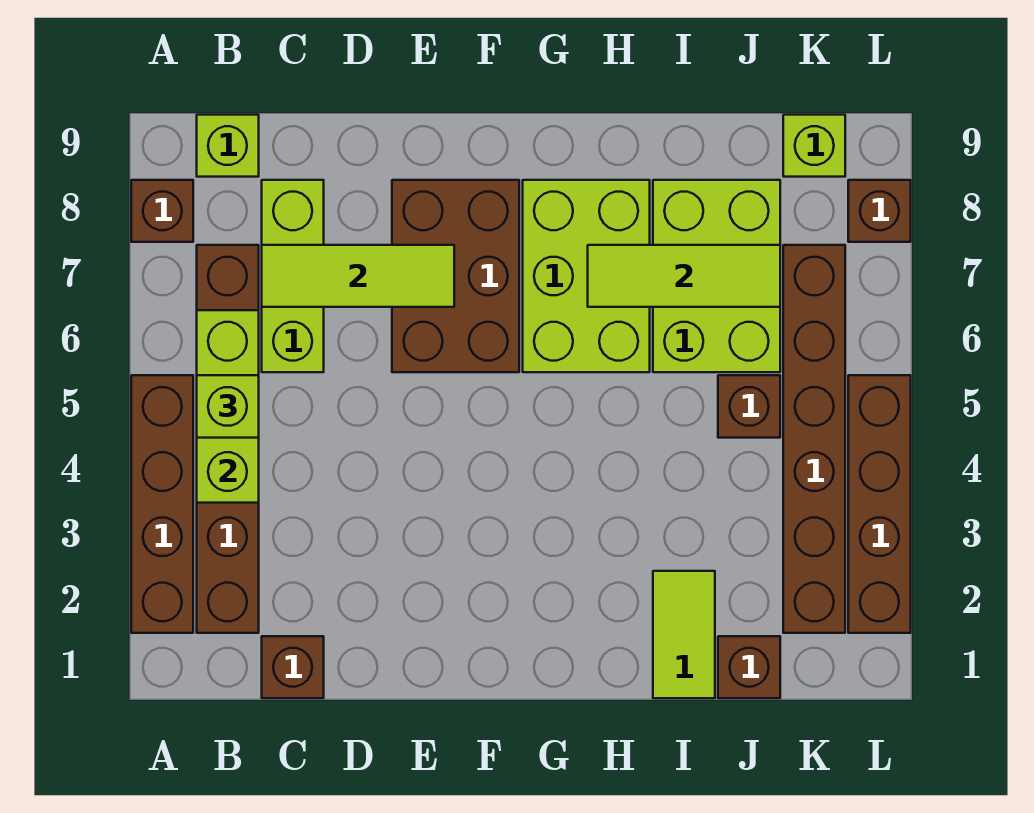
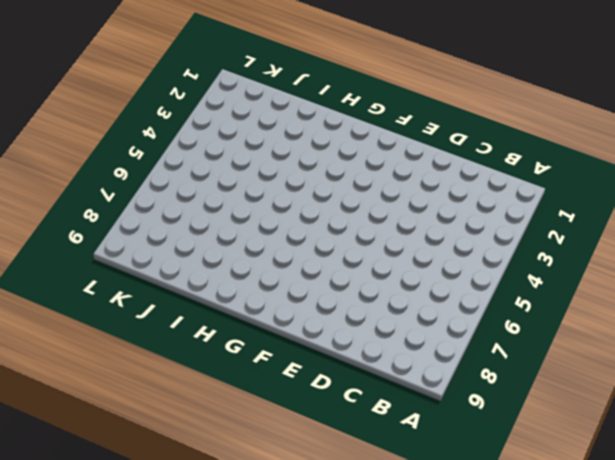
none -> brown brick A2:A5 level 1
none -> brown brick A8 level 1
none -> brown brick B2:B7 level 1

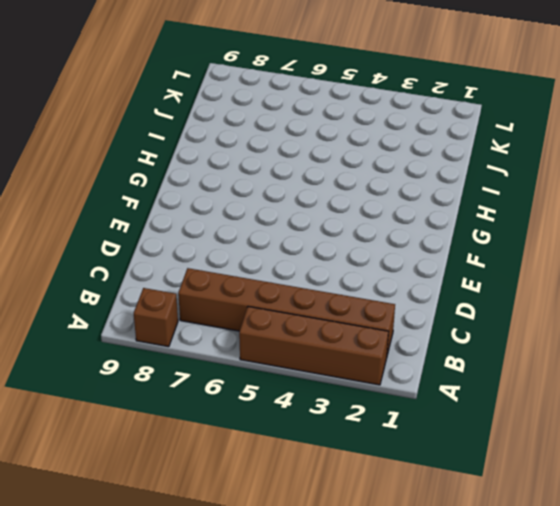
none -> lime brick B9 level 1
none -> brown brick C1 level 1
none -> lime brick C6:C8 level 1

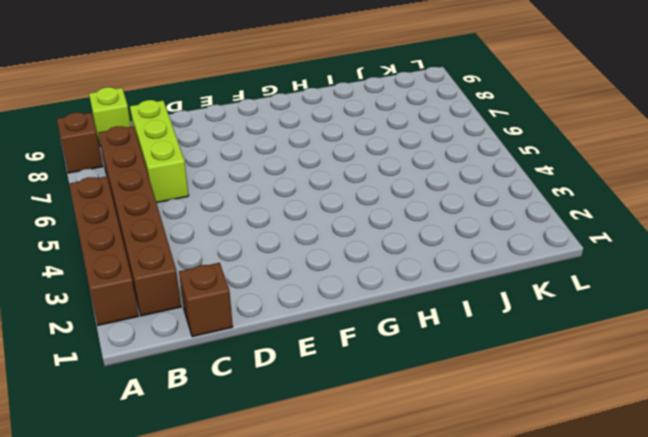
none -> brown brick E6:F8 level 1
none -> lime brick G6:H8 level 1
none -> lime tile I1:I2 level 1

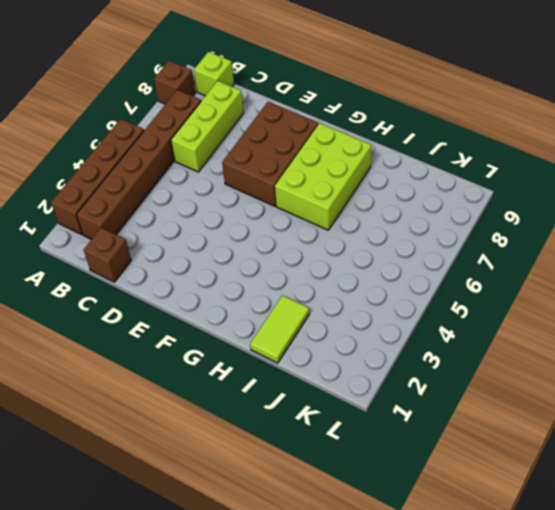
none -> lime brick I6:J8 level 1
none -> brown brick J1 level 1
none -> brown brick J5 level 1

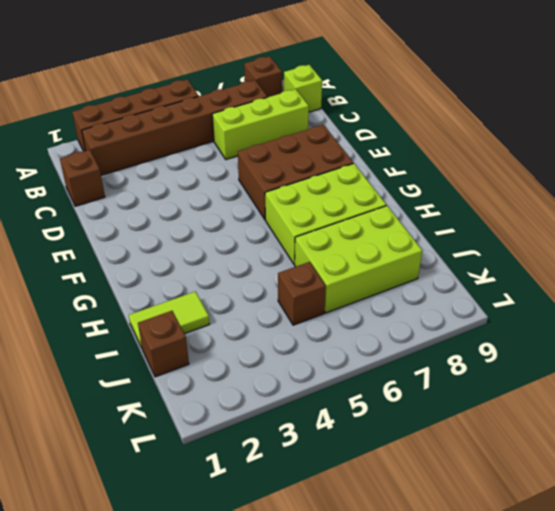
none -> brown brick K2:K7 level 1
none -> lime brick K9 level 1
none -> brown brick L2:L5 level 1

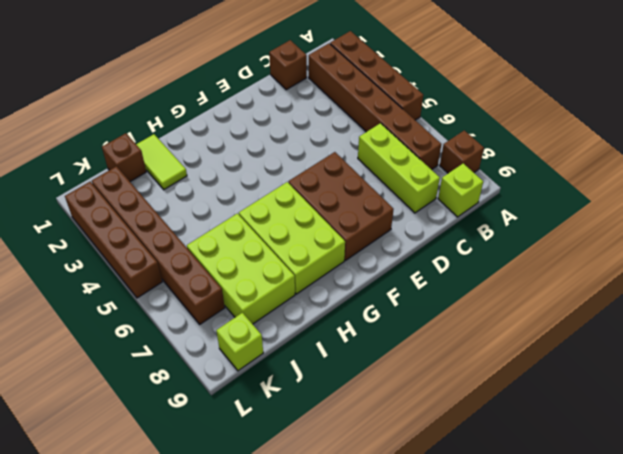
none -> brown brick J5 level 1
none -> brown brick L8 level 1
none -> lime brick B4:B6 level 2

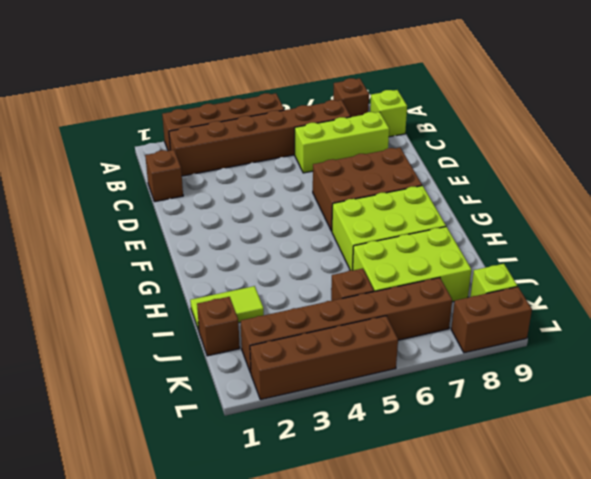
brown brick L8:L9 level 1 -> brown brick L8 level 1
none -> lime brick B4:B6 level 2
none -> lime tile C7:E7 level 2
none -> lime tile H7:J7 level 2

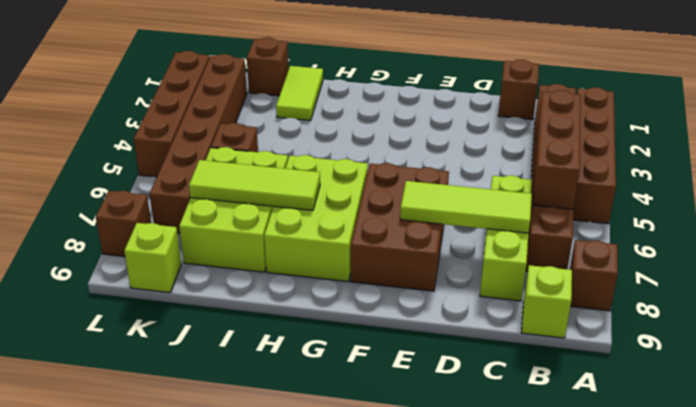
brown brick B4:B6 level 2 -> lime brick B4:B6 level 2
none -> lime brick B5 level 3

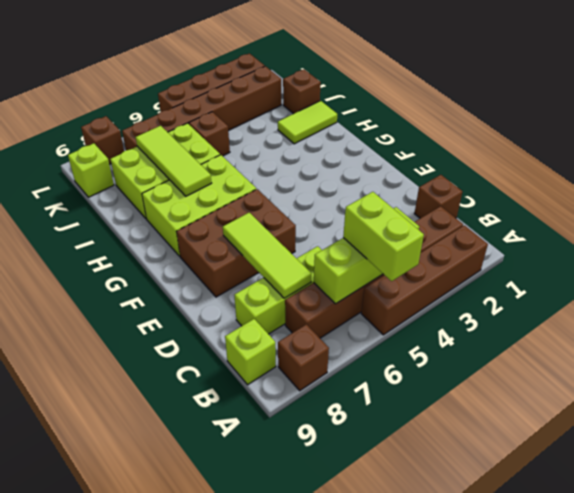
lime brick A5:B5 level 3 -> lime brick B5 level 3

